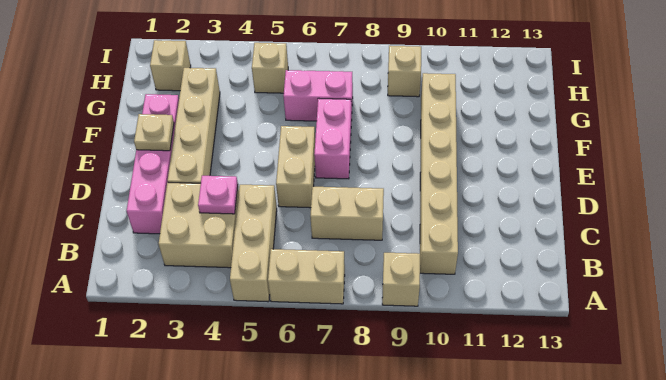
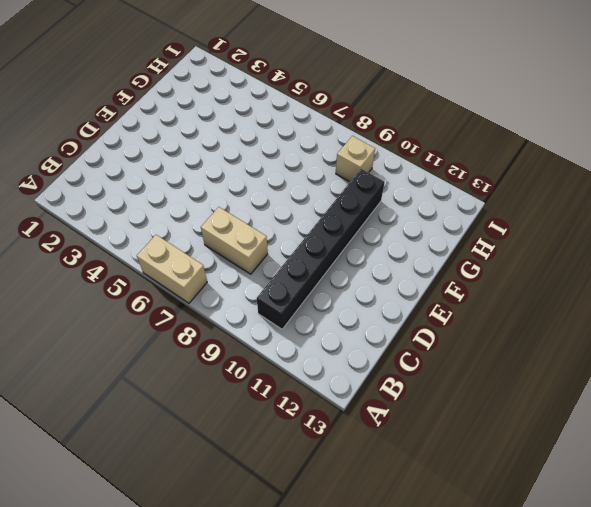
black brick B10:G10 level 1 -> tan brick B10:G10 level 1
none -> tan brick A5:C5 level 1
none -> tan brick A9 level 1
none -> tan brick B3:C4 level 1

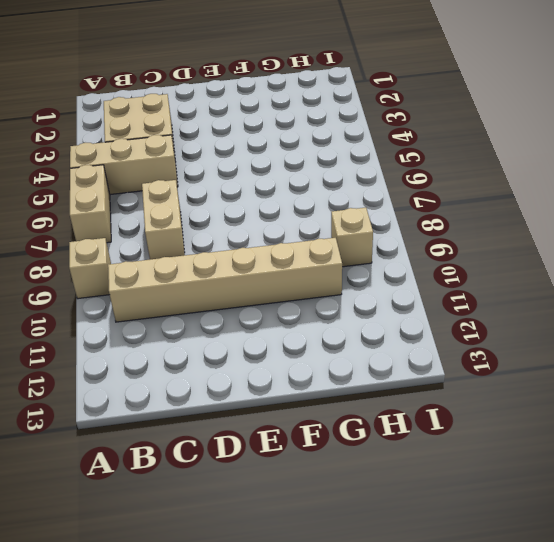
none -> pink brick C2:F2 level 1
none -> tan brick D3:G3 level 1
none -> tan brick D6:E6 level 1

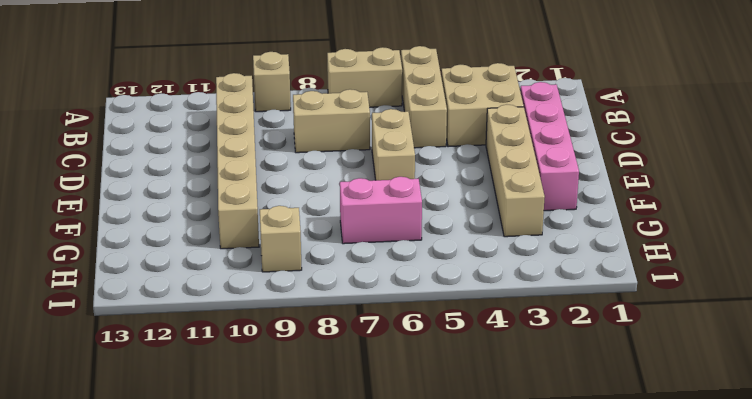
none -> pink brick E7:F7 level 1
none -> tan brick H2 level 1
none -> tan brick H5 level 1

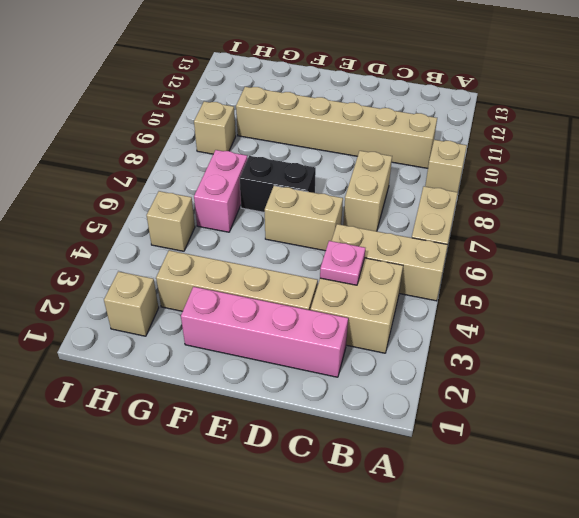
black brick E7:F7 level 1 -> pink brick E7:F7 level 1
none -> tan plate E2 level 2

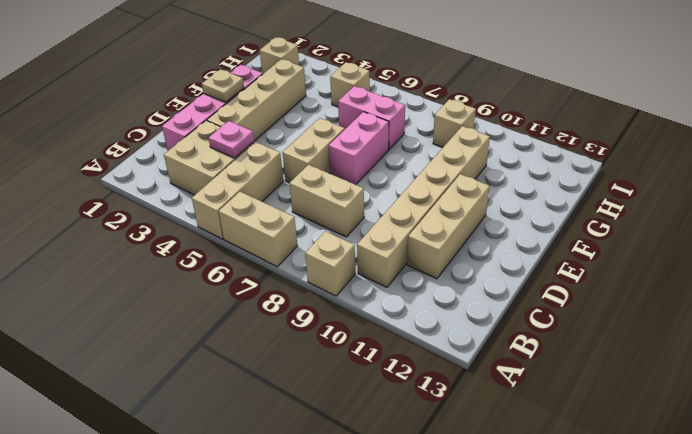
tan brick C11:E11 level 1 -> none

